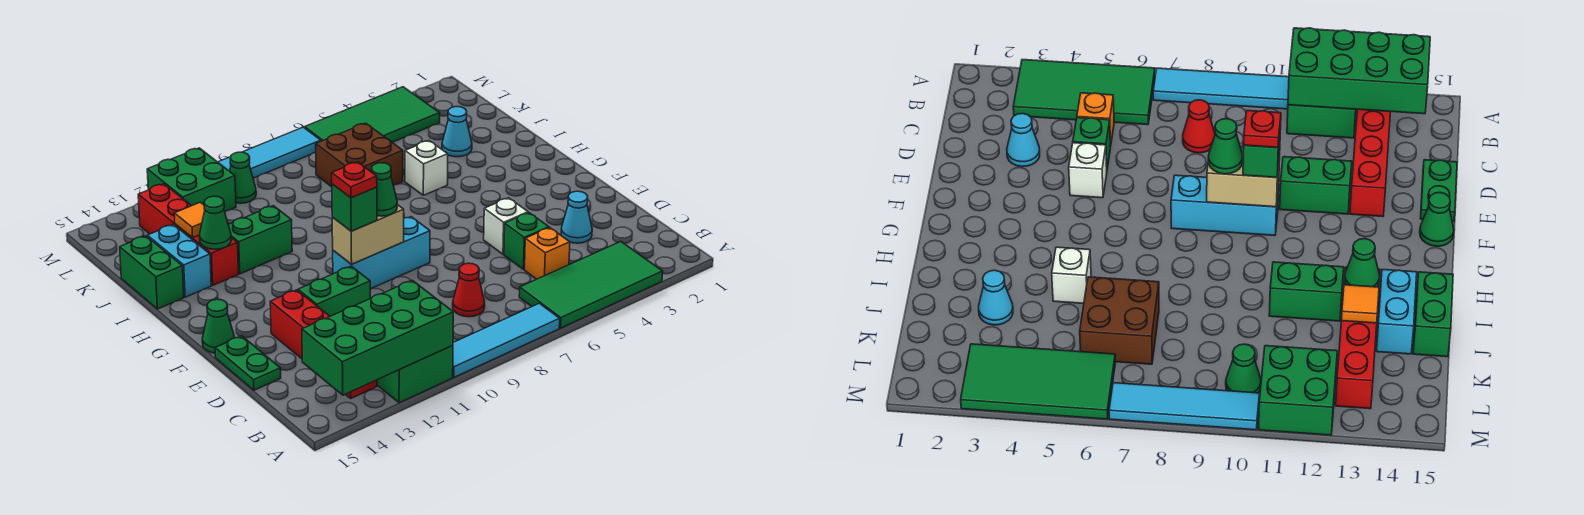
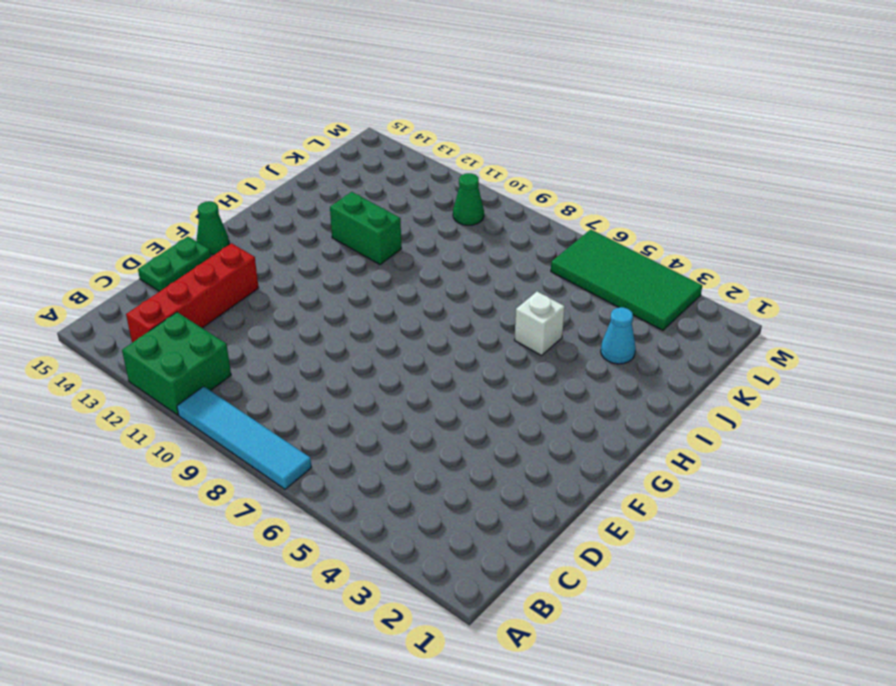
none -> green tile A3:B6 level 1
none -> orange brick C5 level 1
none -> red cone C8 level 1
none -> cyan cone D3 level 1

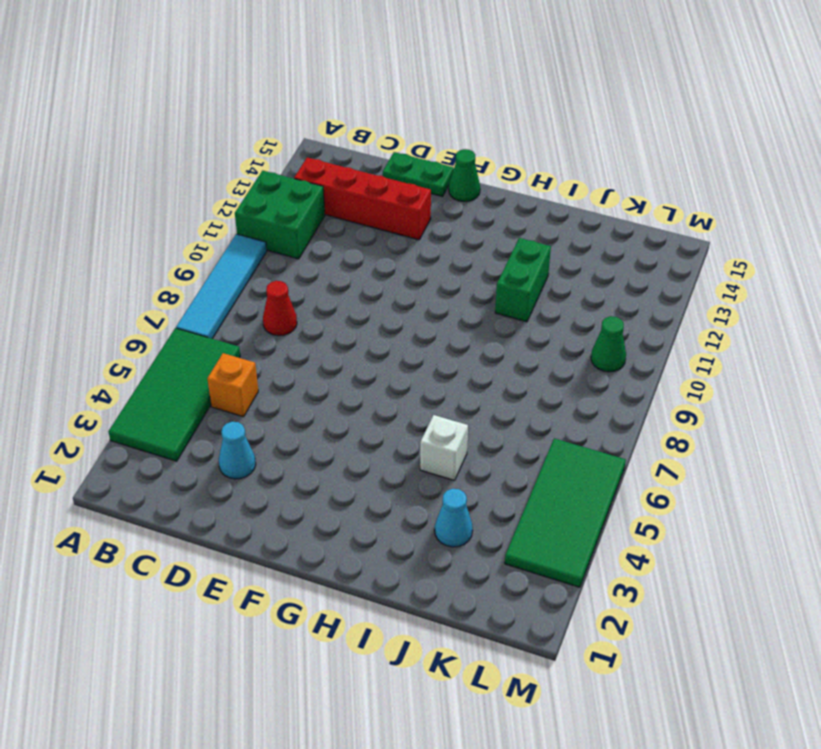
none -> green brick D5 level 1
none -> white brick E5 level 1
none -> green brick E11:E12 level 1
none -> cyan brick F8:F10 level 1

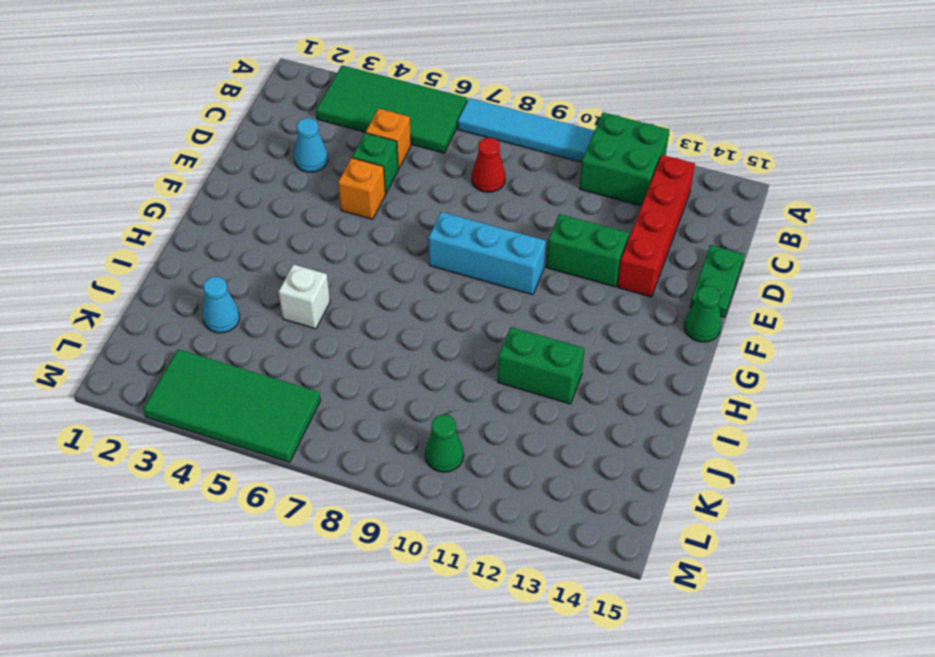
orange brick E5 level 1 -> white brick E5 level 1
none -> red brick I13:L13 level 1
none -> cyan brick I14:J14 level 1
none -> green brick I15:J15 level 1
none -> brown brick J6:K7 level 1

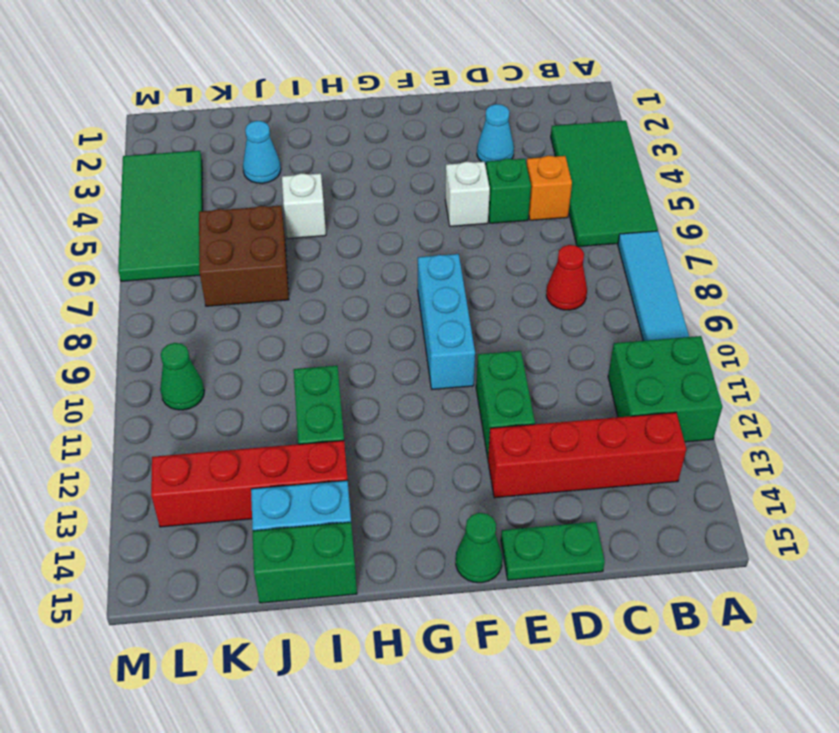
none -> green brick L11:M12 level 1
none -> cyan tile M7:M10 level 1
none -> green brick A11:B14 level 2
none -> tan brick F9:F10 level 2

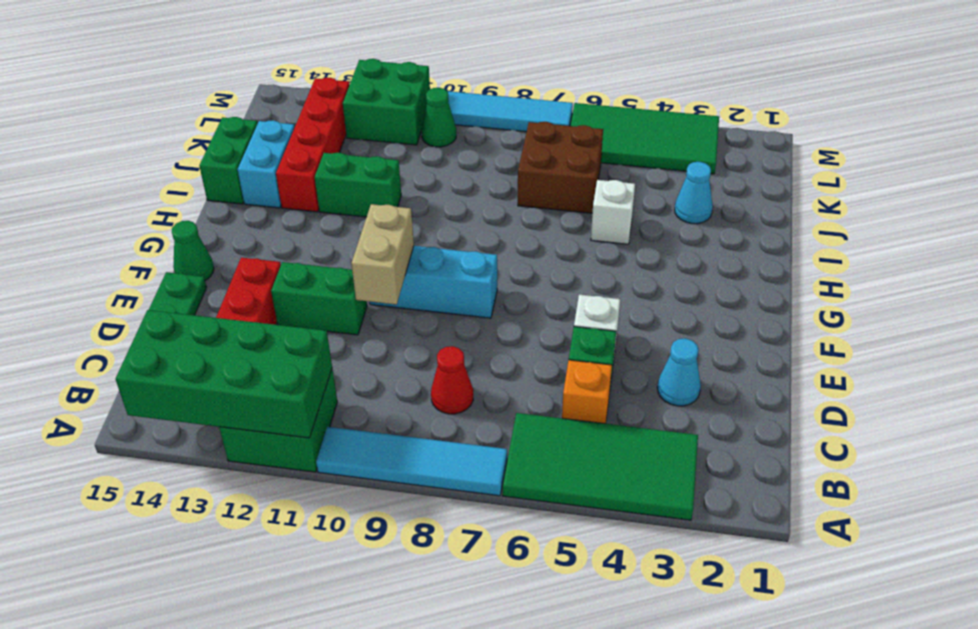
tan brick E10:F10 level 2 -> tan brick F9:F10 level 2
none -> green cone I13 level 2
none -> orange tile J13 level 2
none -> green cone F9 level 3
none -> green brick F10 level 3

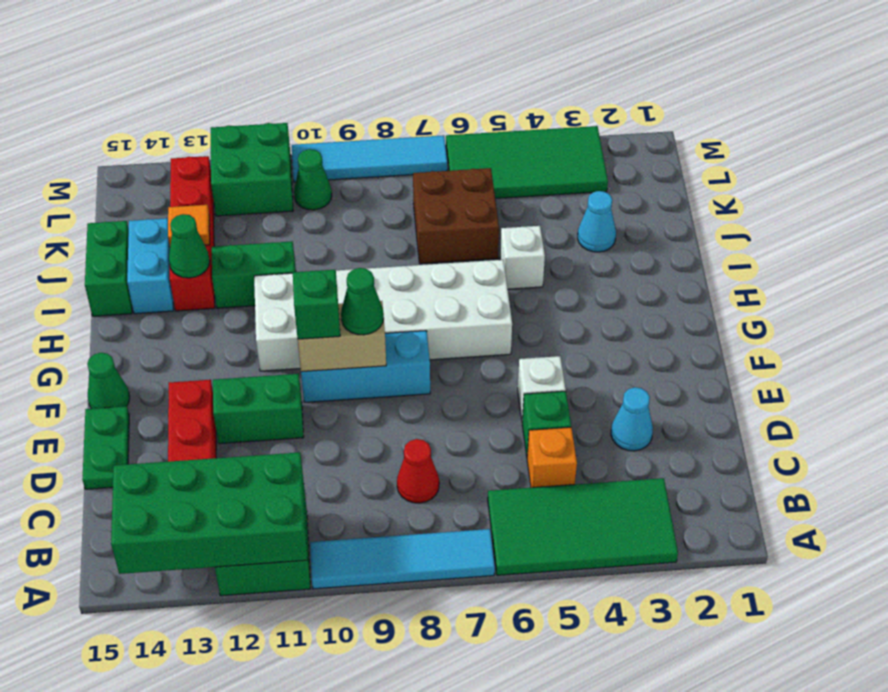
white brick G6:H11 level 1 -> none
none -> red plate F10 level 4

